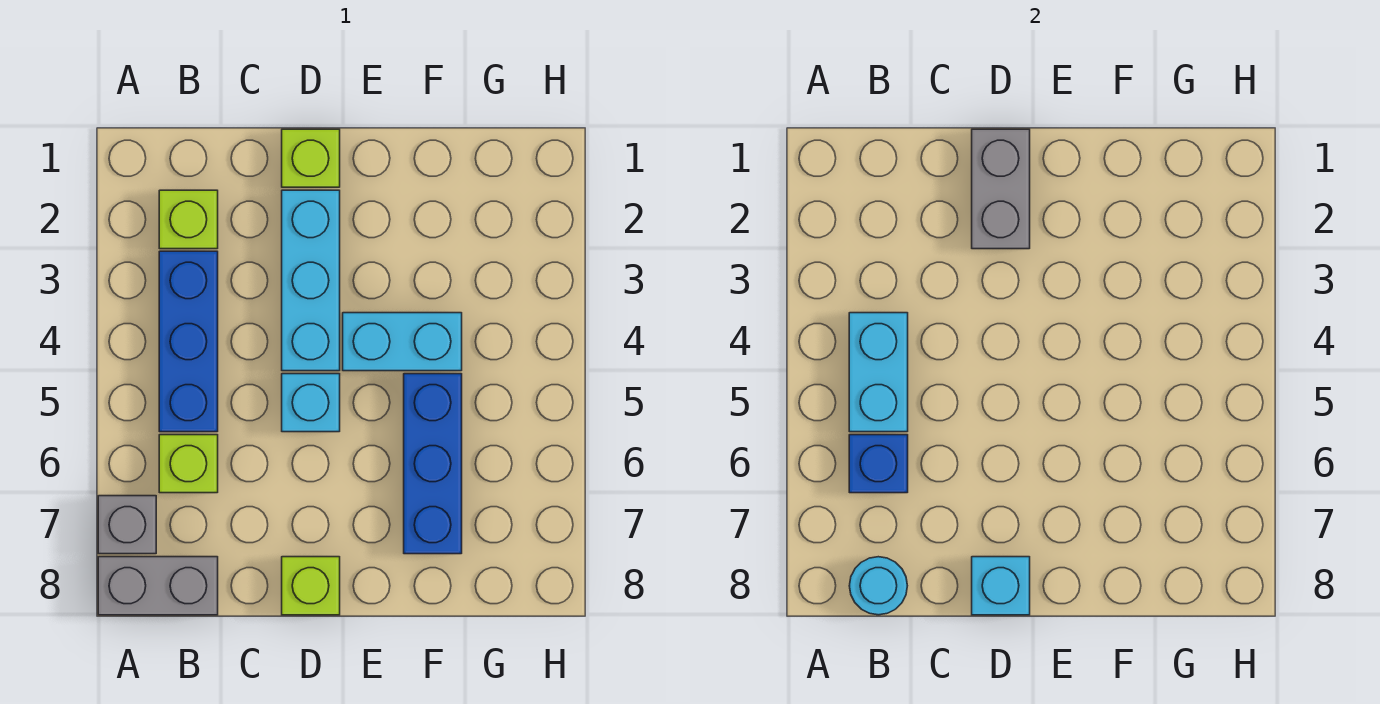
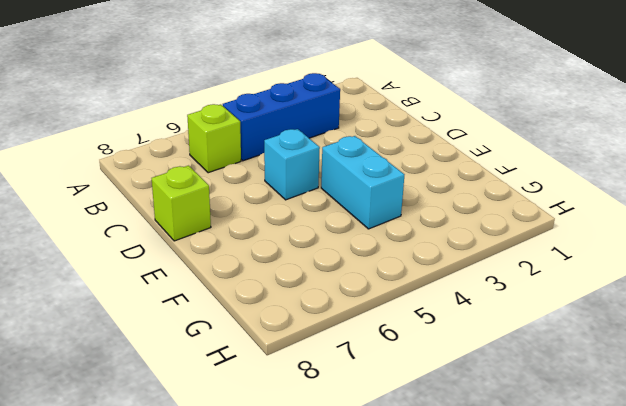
none -> grey brick A7 level 1
none -> grey brick A8:B8 level 1
none -> lime brick B2 level 1

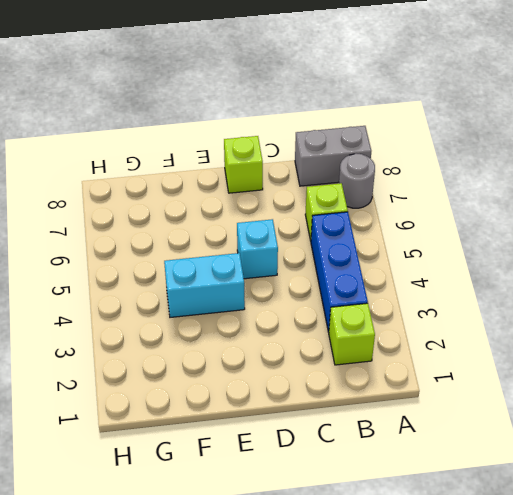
grey round brick A7 level 1 -> grey brick A7 level 1
none -> lime brick D1 level 1
none -> cyan brick D2:D4 level 1
none -> blue brick F5:F7 level 1

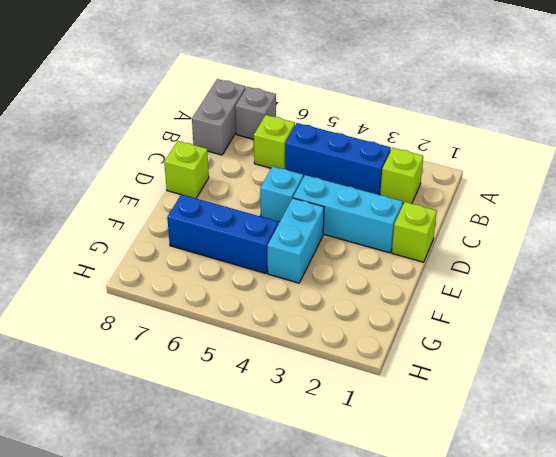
none -> cyan brick B4:B5 level 2
none -> blue brick B6 level 2
none -> cyan round brick B8 level 2

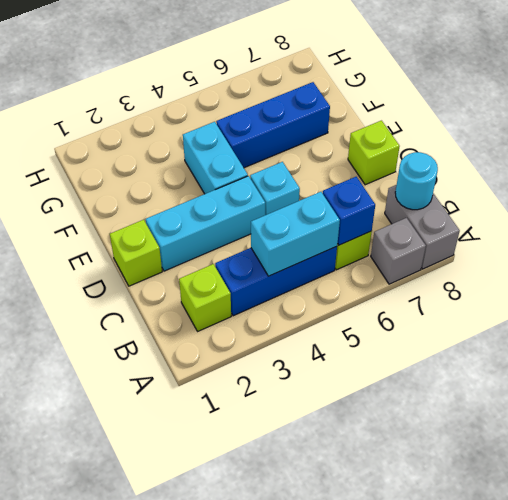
none -> grey brick D1:D2 level 2
none -> cyan brick D8 level 2

